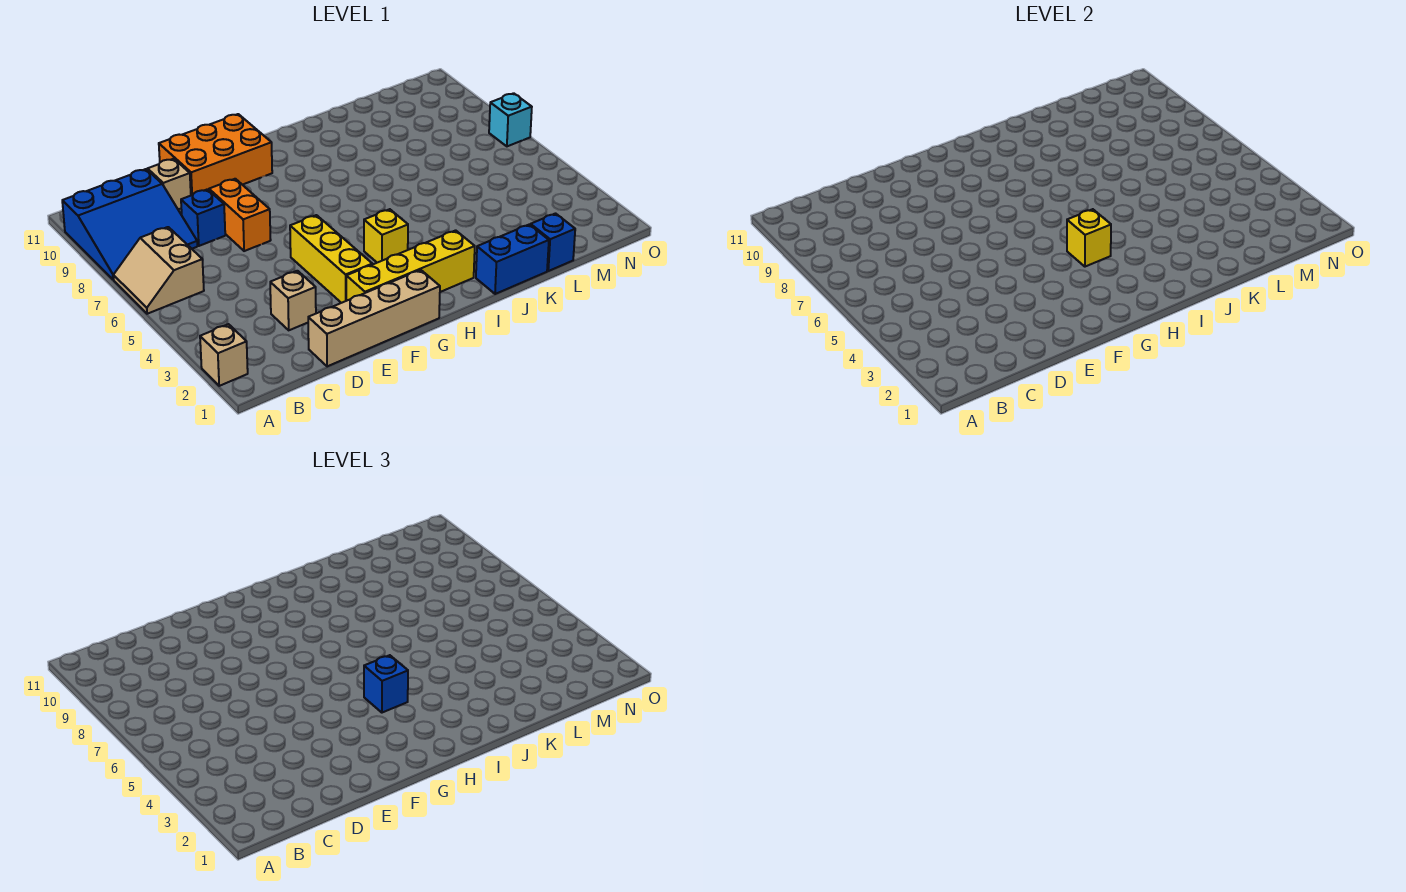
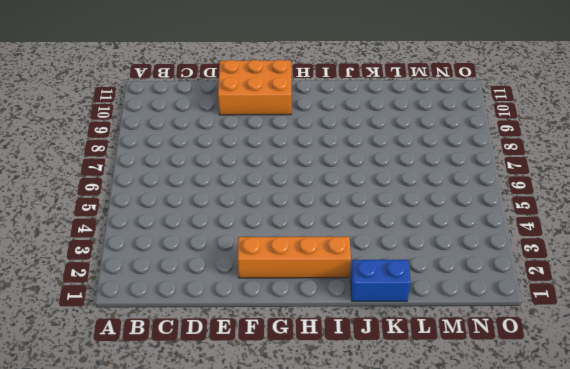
orange brick F2:I2 level 1 -> yellow brick F2:I2 level 1
none -> tan brick A2 level 1
none -> tan slope A6:B7 level 1 top B
none -> blue slope A8:C10 level 1 top 10

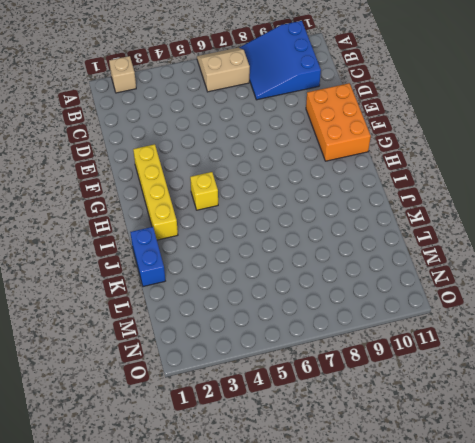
none -> tan brick D1:G1 level 1
none -> tan brick D3 level 1
none -> blue brick D8 level 1

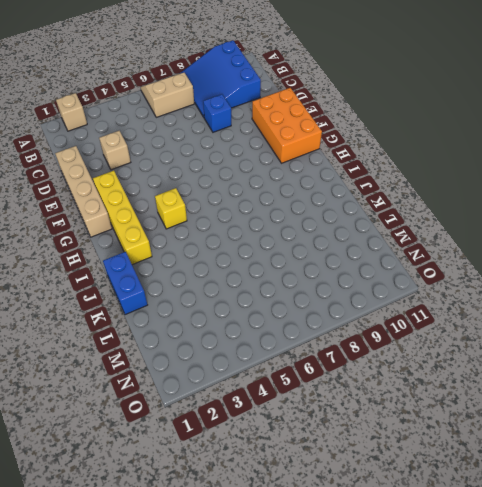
none -> tan brick D10 level 1
none -> orange brick E7:E8 level 1
none -> yellow brick F3:F5 level 1

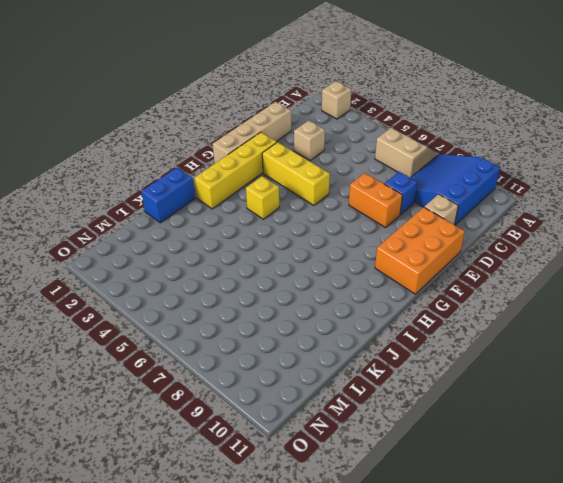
none -> blue brick L1 level 1
none -> cyan brick O7 level 1
none -> yellow brick H4 level 2

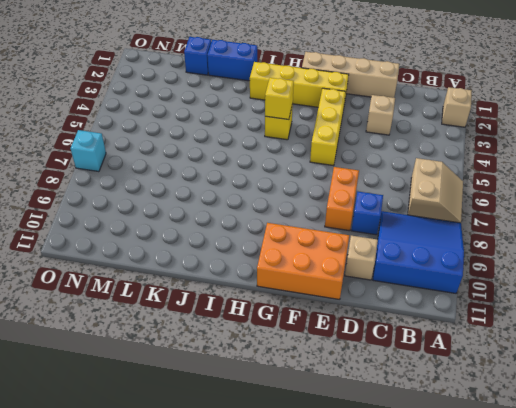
none -> blue brick H4 level 3

